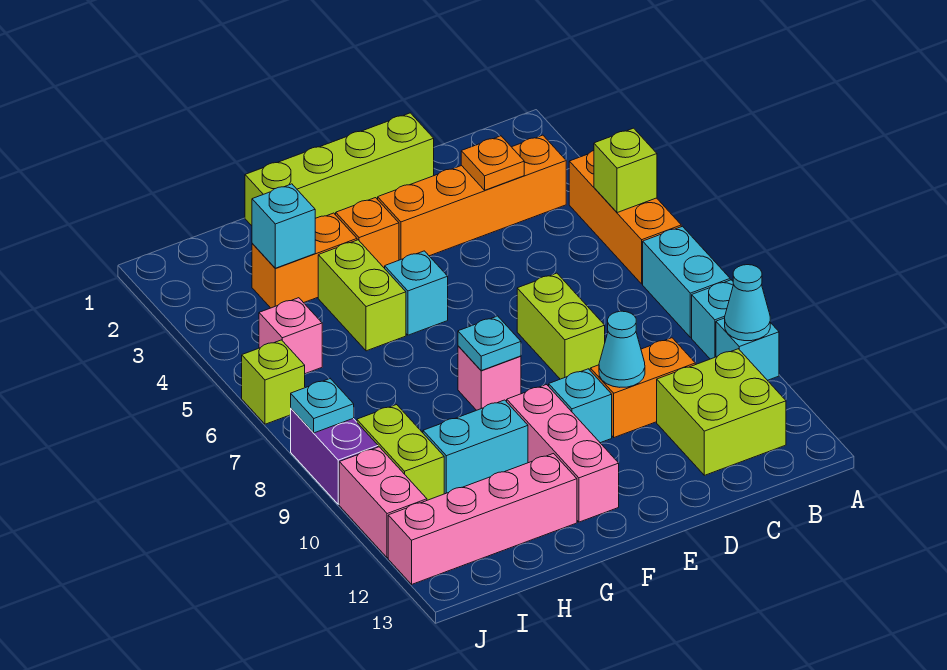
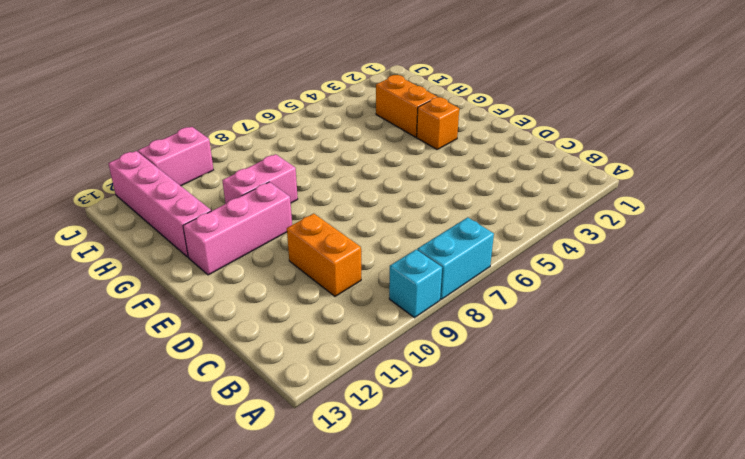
pink brick G9:G10 level 1 -> cyan brick G10:H10 level 1
none -> orange brick A4:A6 level 1
none -> cyan brick A10 level 1
none -> orange brick B3:E3 level 1
none -> lime brick B11:C12 level 1

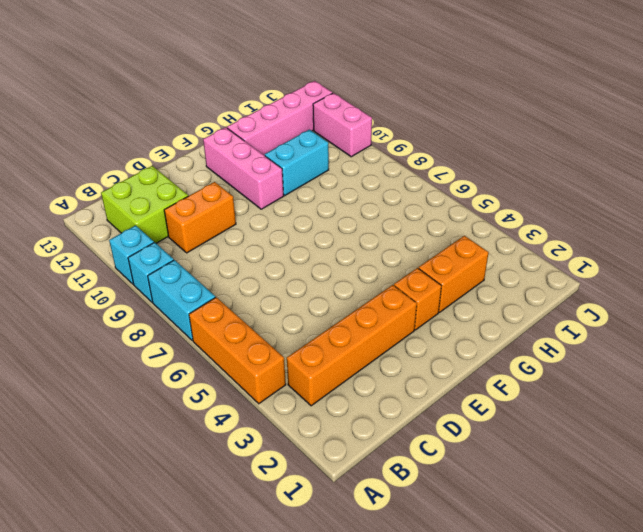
none -> lime brick D1:G1 level 1
none -> lime brick D7:D8 level 1
none -> cyan brick E10 level 1
none -> cyan brick F5 level 1

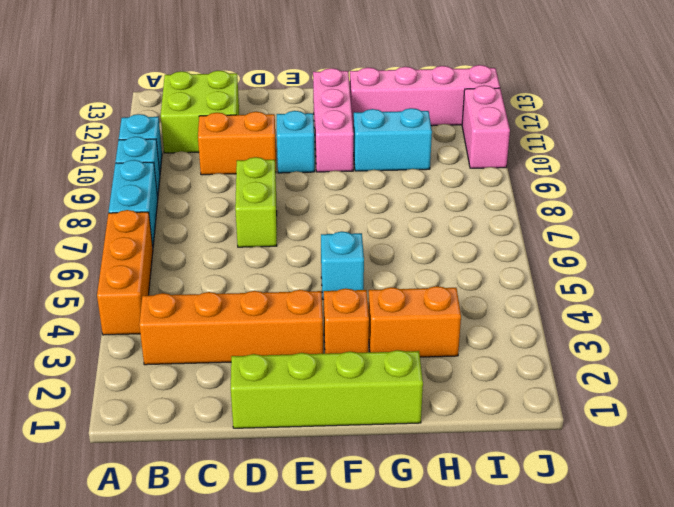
none -> pink brick F8 level 1
none -> lime brick G4:G5 level 1
none -> pink brick I5 level 1
none -> lime brick I9:I10 level 1

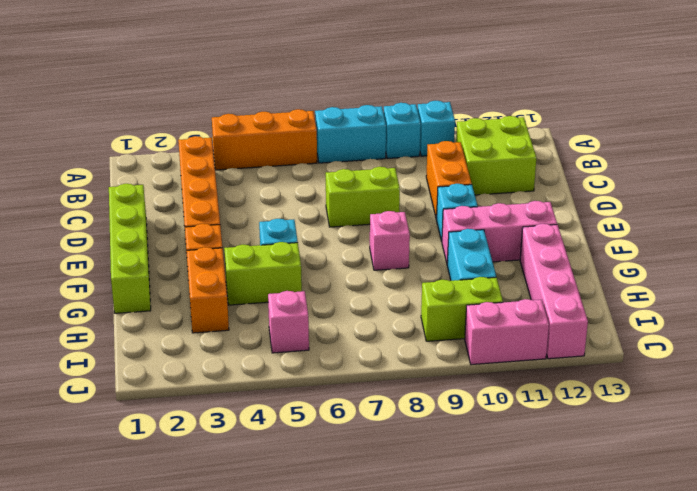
none -> lime brick J6 level 1
none -> purple brick J8:J9 level 1
none -> lime brick A5 level 2
none -> cyan cone A10 level 2

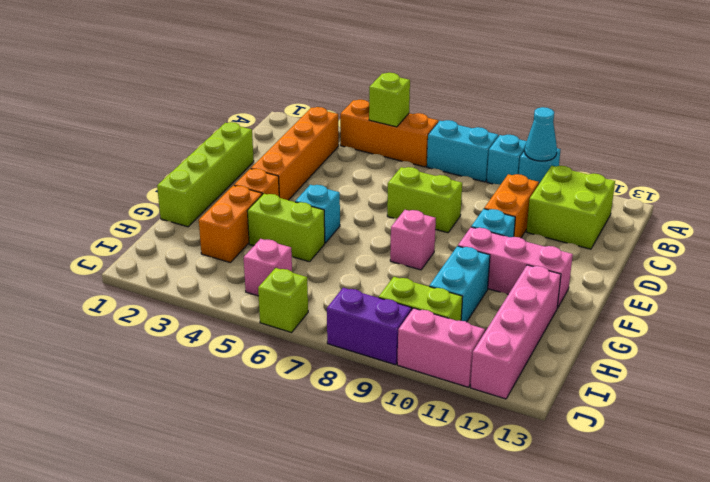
none -> orange plate C3 level 2
none -> cyan cone D10 level 2
none -> cyan plate F8 level 2
none -> cyan brick H3 level 2

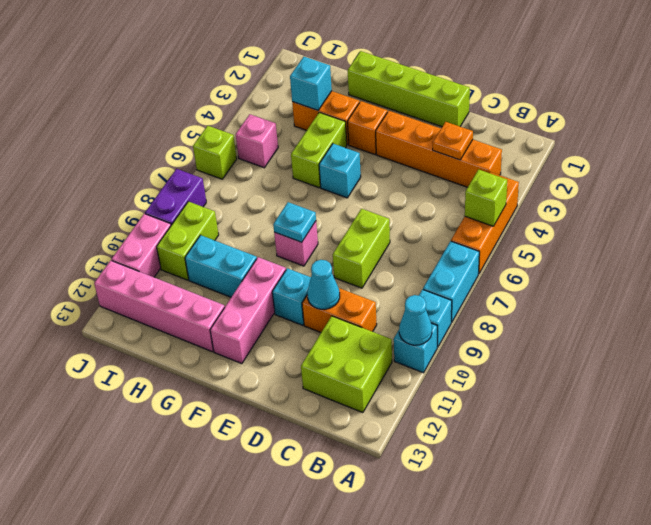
none -> cyan plate J8 level 2

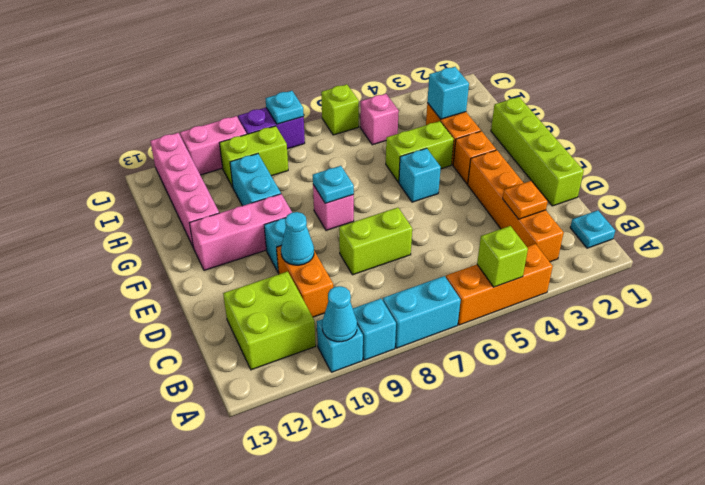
cyan plate B1 level 1 -> none

